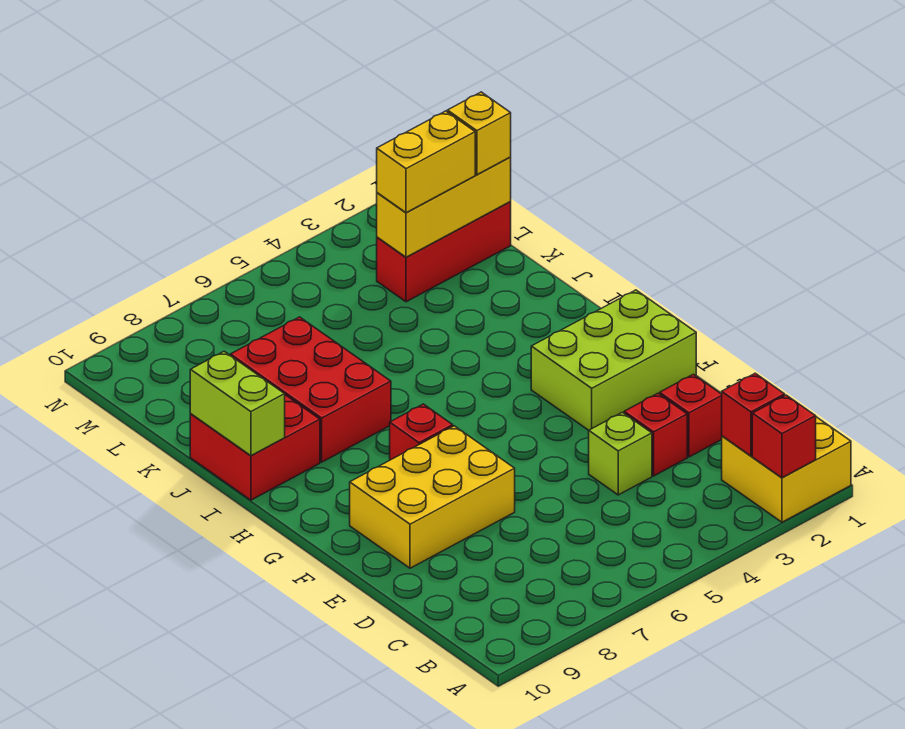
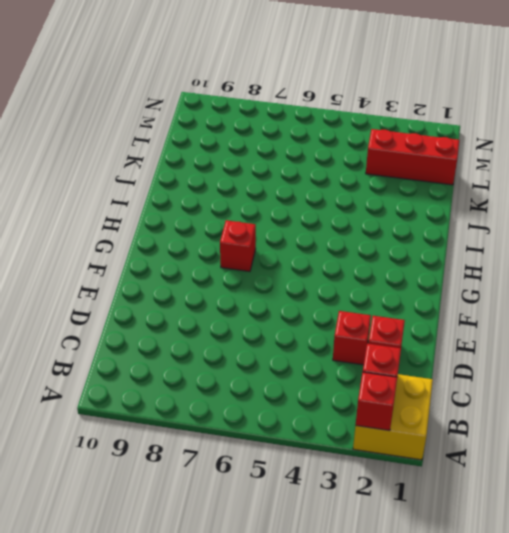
none -> lime brick D4 level 1
none -> yellow brick E7:F9 level 1
none -> lime brick F1:G3 level 1

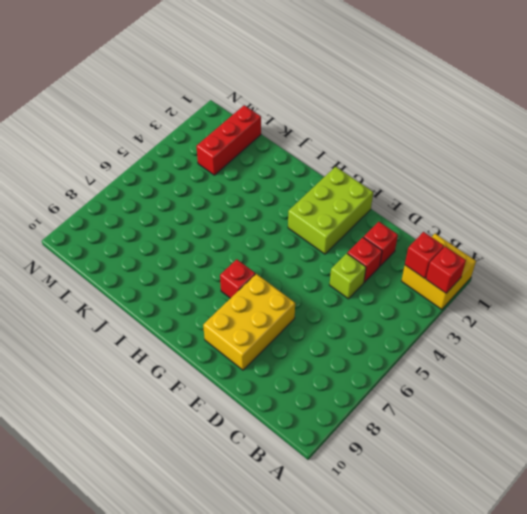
none -> red brick I7:K8 level 1
none -> red brick I9:J10 level 1
none -> lime brick I10:J10 level 2

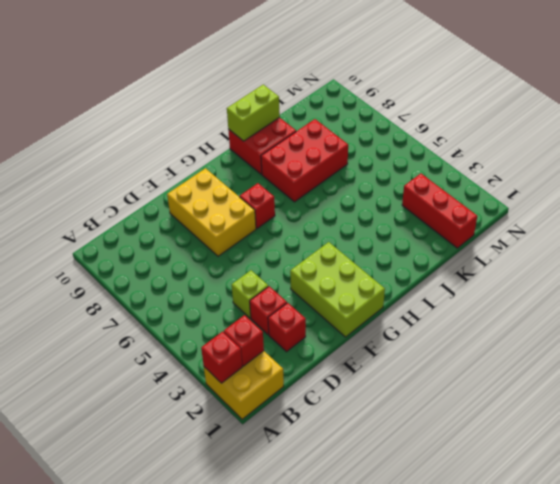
none -> yellow brick L1:L3 level 2
none -> yellow brick L1 level 3
none -> yellow brick L2:L3 level 3

